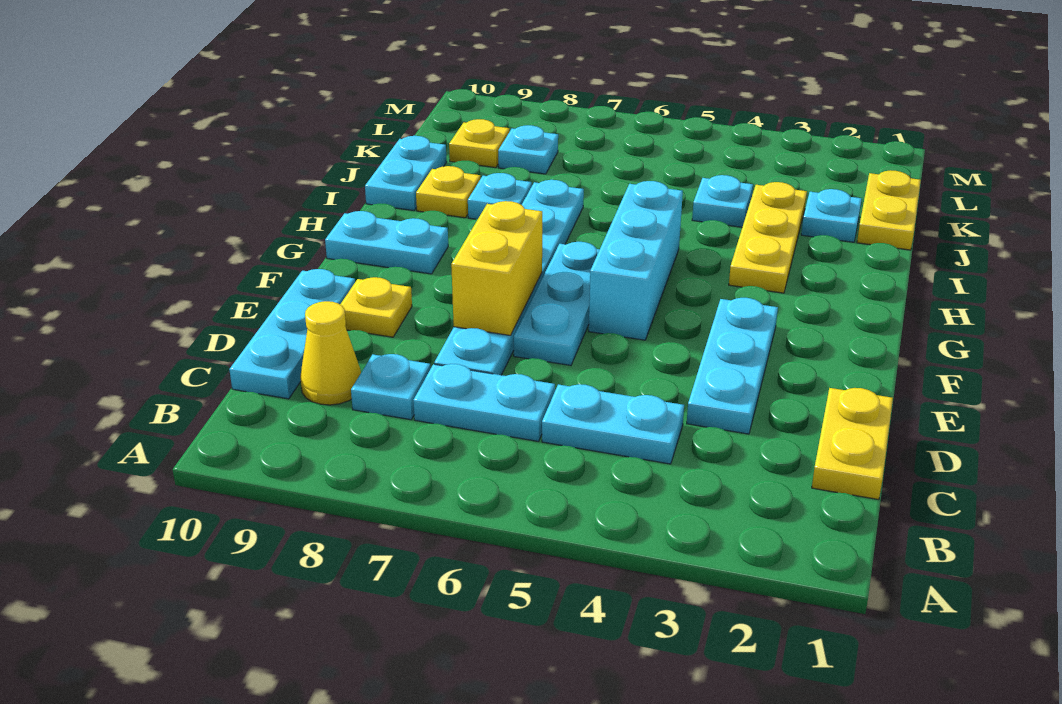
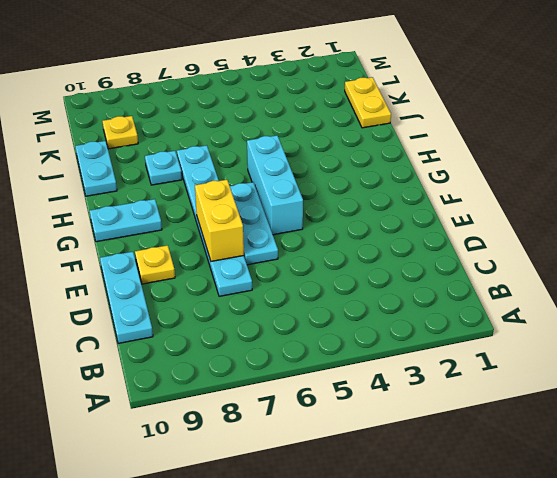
none -> yellow plate C1:D1 level 1
none -> cyan plate C4:C5 level 1
none -> cyan plate C6:C7 level 1

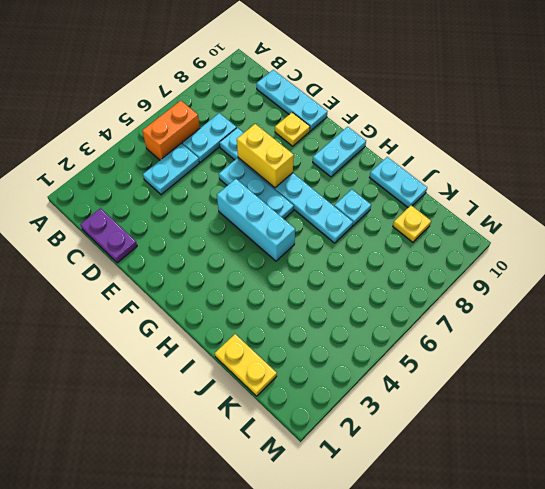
orange brick B5:B6 level 1 -> none
purple plate C1:D1 level 1 -> yellow plate C1:D1 level 1
none -> cyan plate C8 level 1
none -> yellow cone C9 level 1
none -> cyan plate D3:F3 level 1

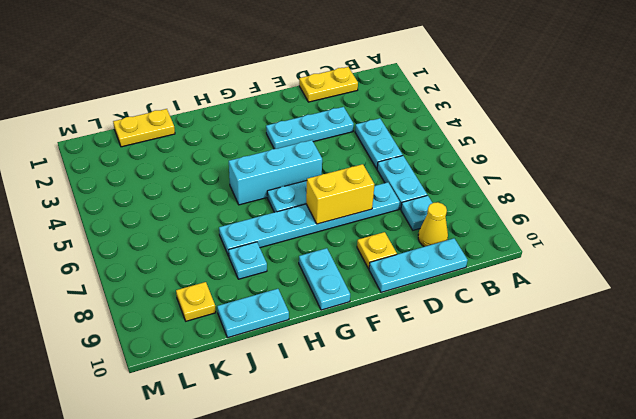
none -> yellow plate H3:J3 level 1
none -> yellow plate I9 level 1
none -> cyan plate J2 level 1

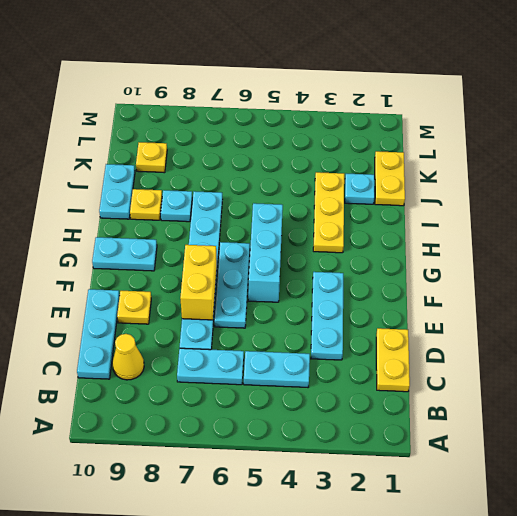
none -> cyan plate C8 level 1
none -> cyan plate J4 level 1
none -> cyan plate K8 level 1

